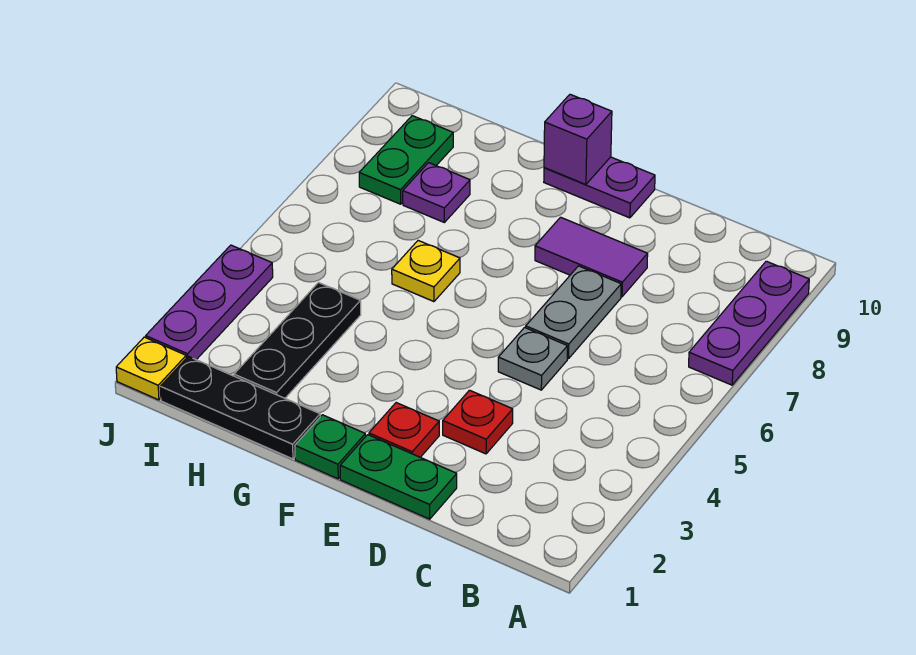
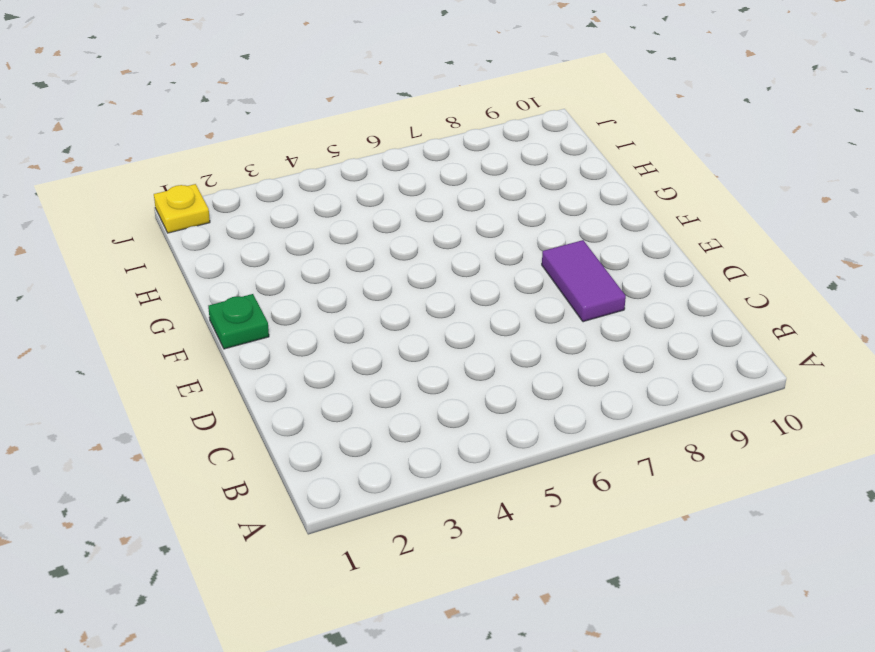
none -> purple plate A7:A9 level 1
none -> green plate D1:E1 level 1
none -> red plate D3 level 1

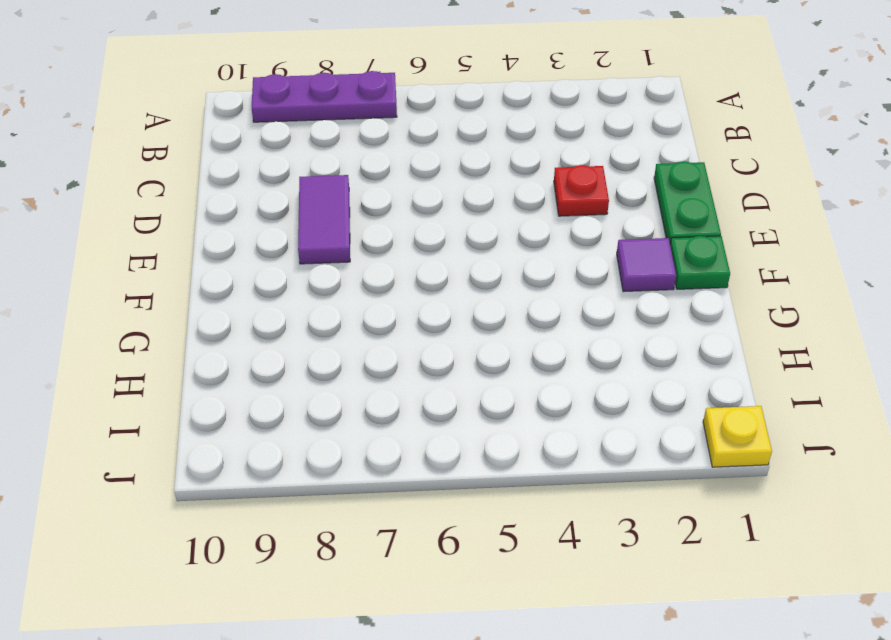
purple tile F2 level 1 -> none
none -> grey plate D5 level 1
none -> grey plate D6:D7 level 1
none -> red plate E2 level 1

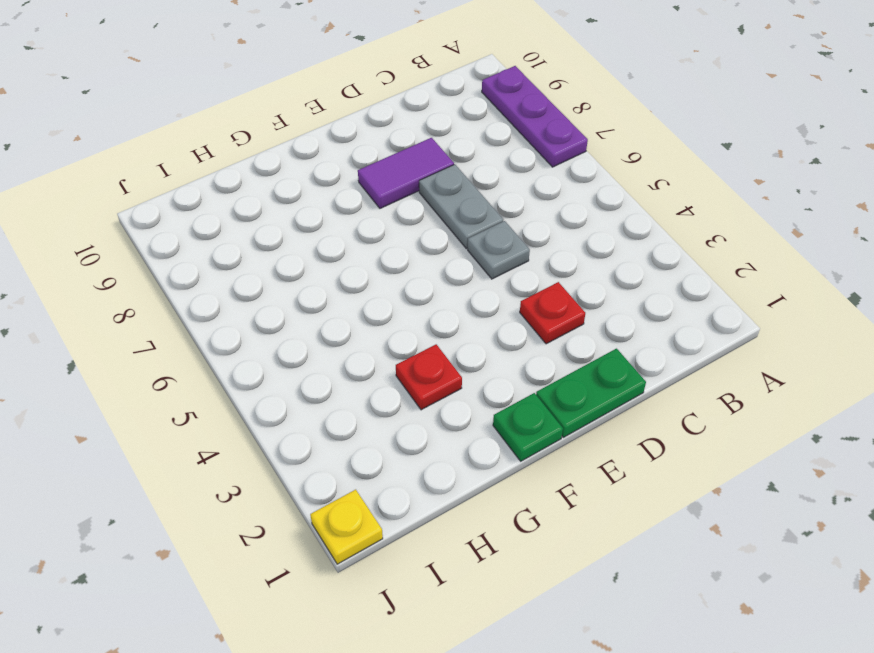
red plate G3 level 1 -> red plate E2 level 1
none -> purple plate E10:F10 level 1
none -> black plate G1:I1 level 1
none -> yellow plate G6 level 1

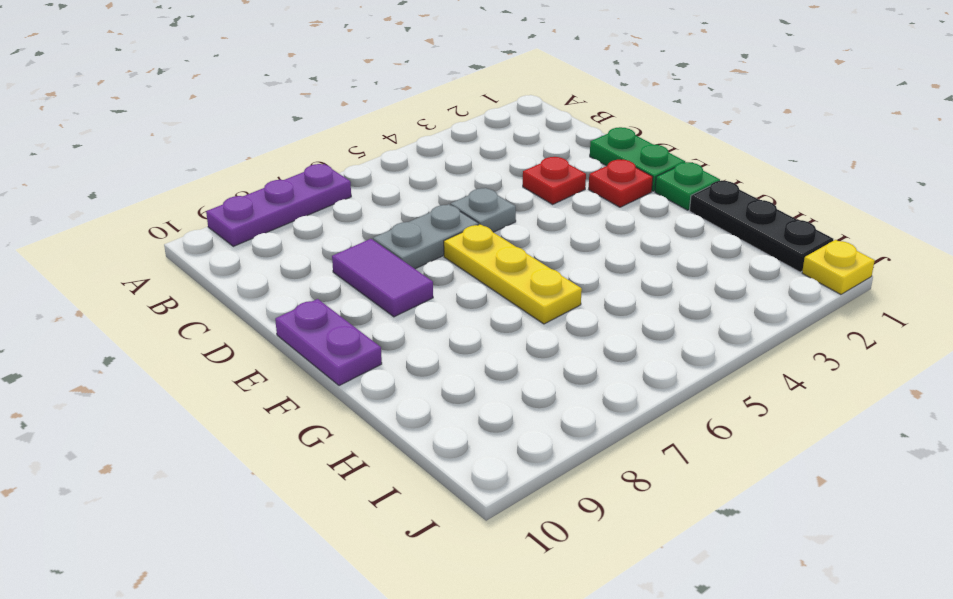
yellow plate E6:G6 level 1 -> yellow plate G6 level 1
none -> black plate H2:H4 level 1
none -> purple plate H8 level 1
none -> green plate I8:I9 level 1

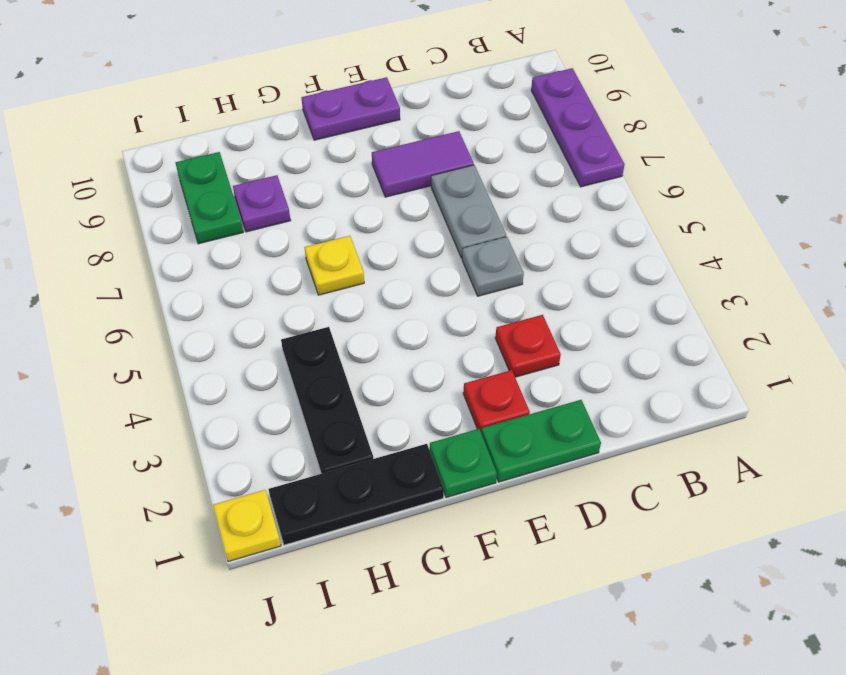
none -> purple plate J2:J4 level 1
none -> purple brick F10 level 2

